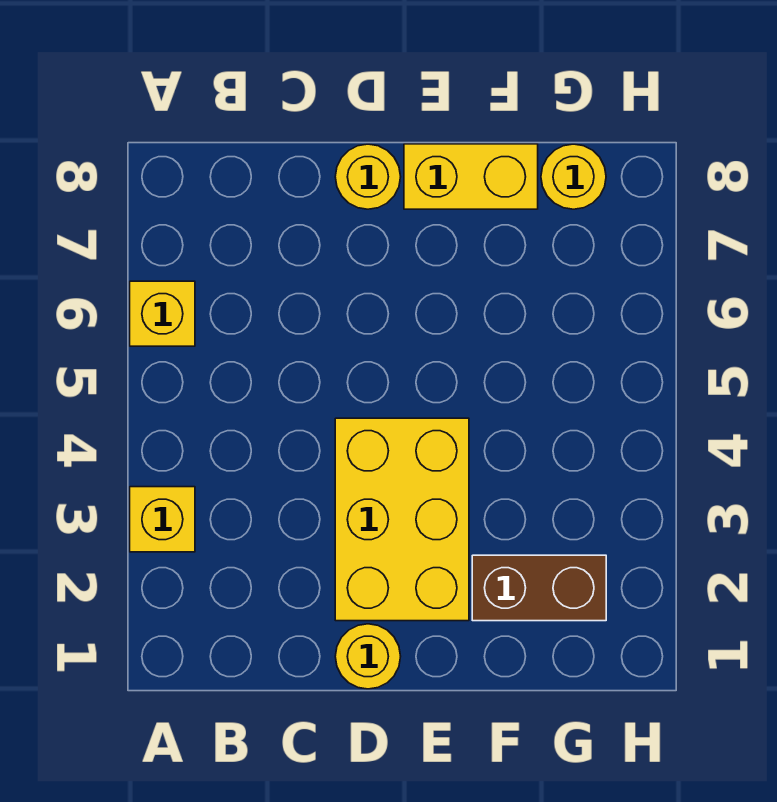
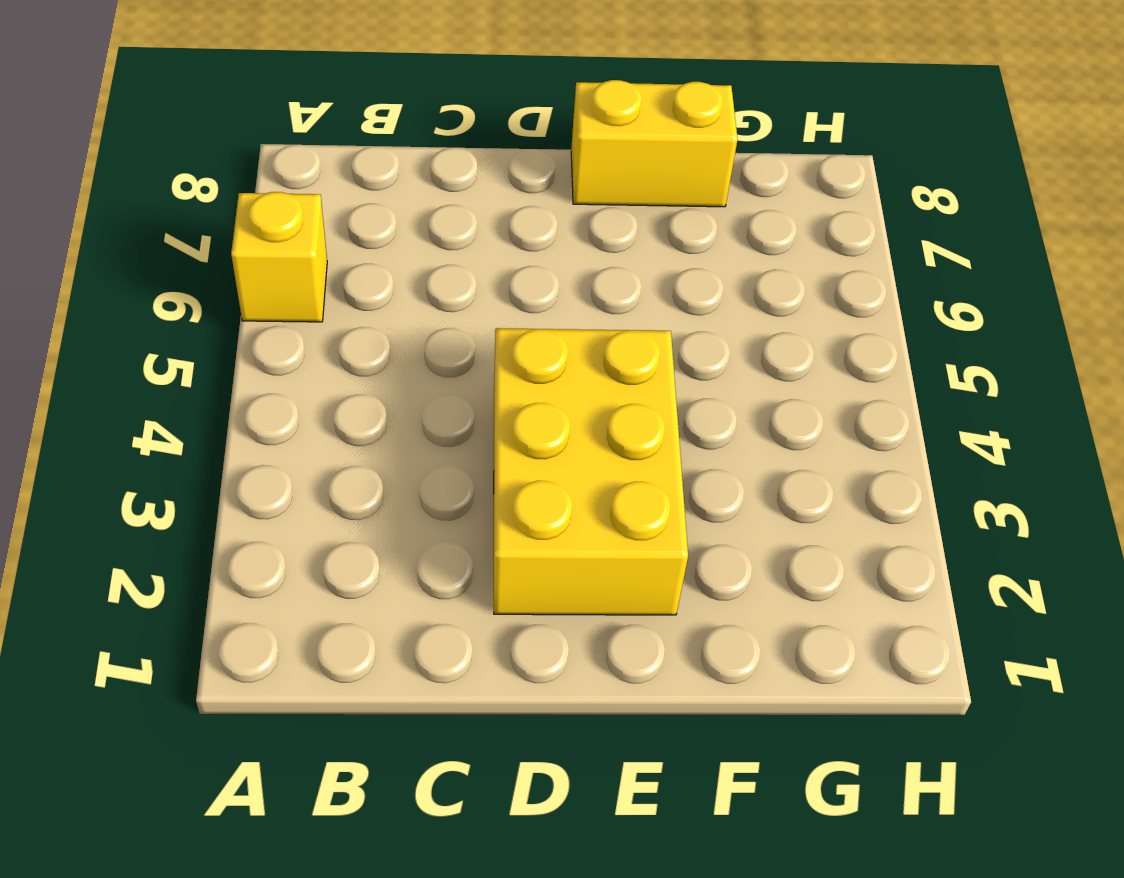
none -> yellow brick A3 level 1
none -> yellow round brick D1 level 1

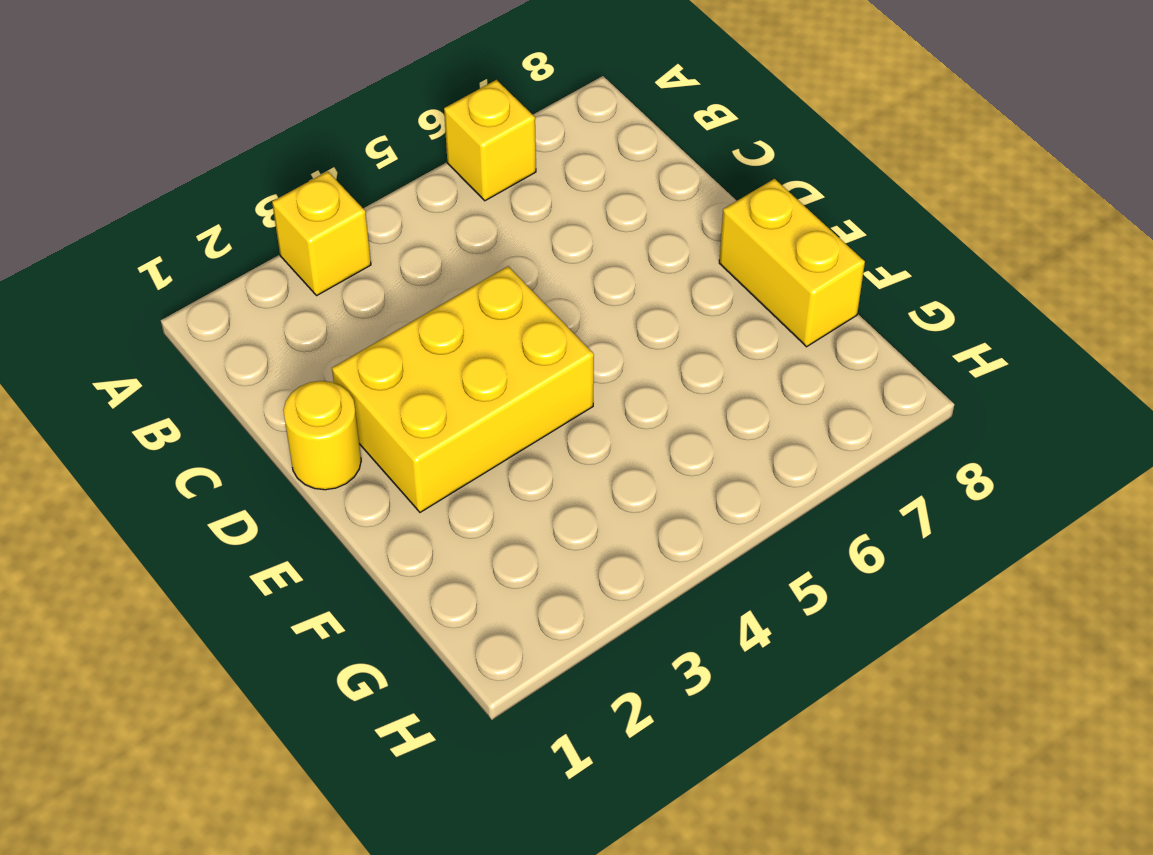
none -> yellow round brick D8 level 1
none -> brown brick F2:G2 level 1

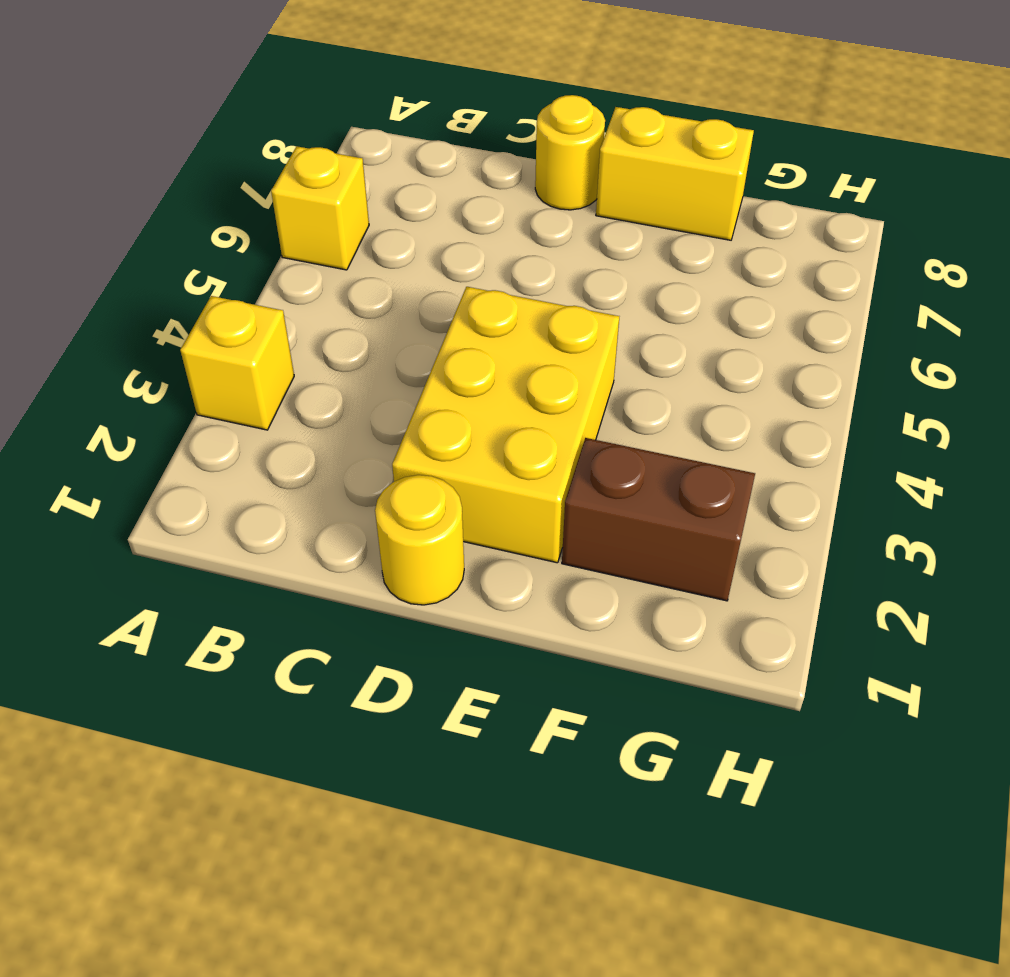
none -> yellow round brick G8 level 1

